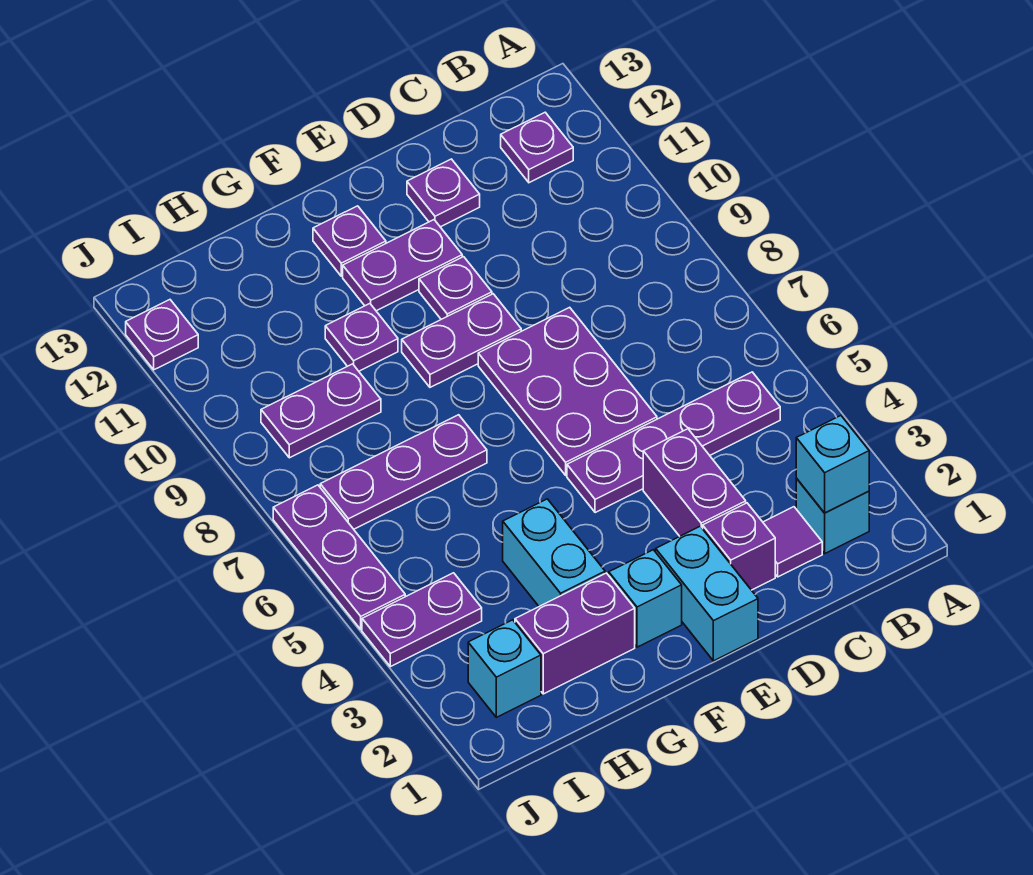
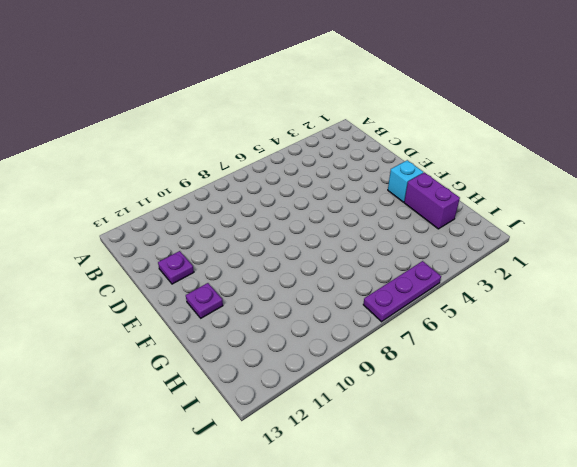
none -> cyan brick B2 level 1
none -> purple plate B5:E5 level 1
none -> purple plate B12 level 1

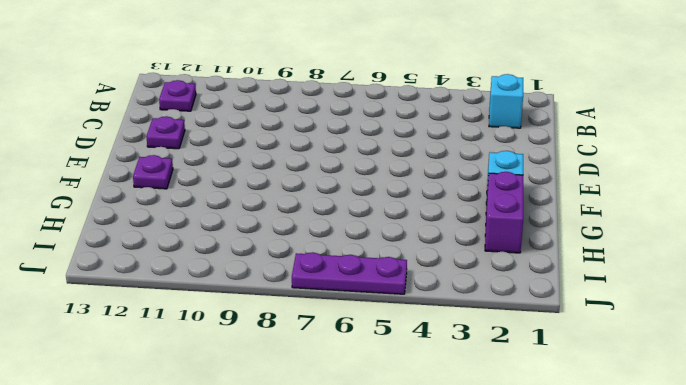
none -> purple plate B5:E5 level 1
none -> purple tile C2 level 1
none -> purple brick D2 level 1

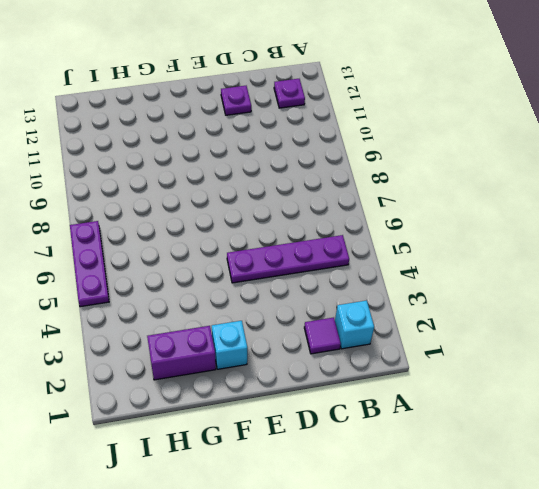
none -> purple brick D2 level 1
none -> purple brick D3:D4 level 1
none -> purple plate D6:E8 level 1

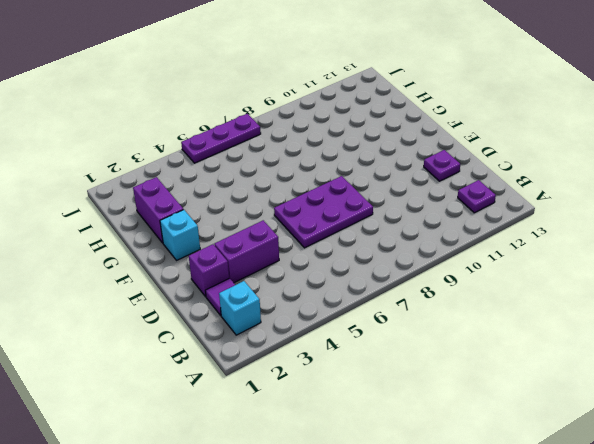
none -> purple plate B5:E5 level 1
none -> cyan brick E1:E2 level 1
none -> purple plate E9:F9 level 1

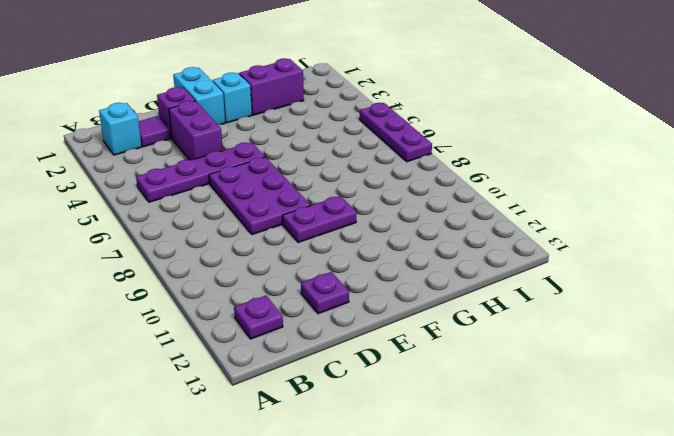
none -> purple plate E10 level 1
none -> purple plate E11:F11 level 1
none -> purple plate F12 level 1

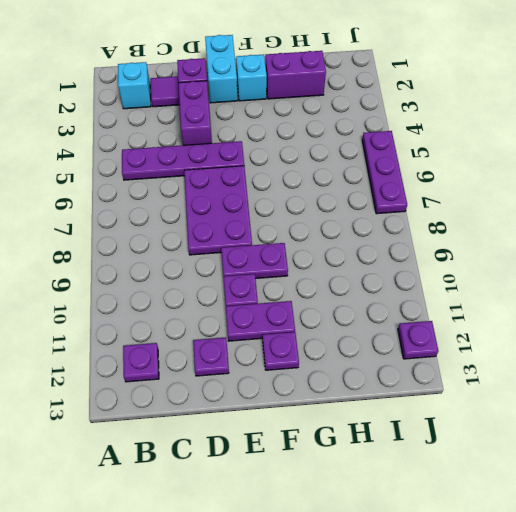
none -> cyan brick G3:G4 level 1
none -> purple plate G7:I7 level 1
none -> purple plate G10 level 1

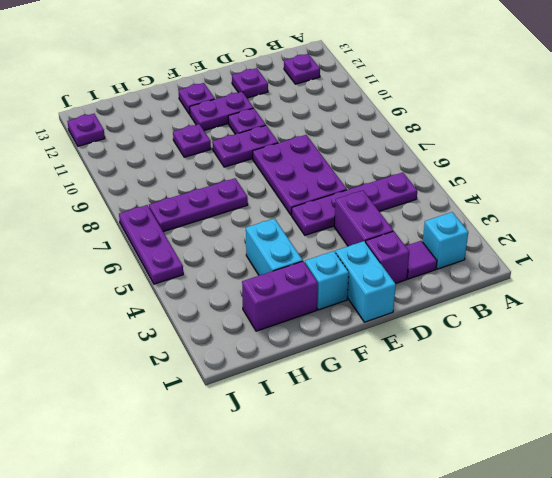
none -> purple plate H9:I9 level 1
none -> cyan brick I2 level 1
none -> purple plate I4:J4 level 1

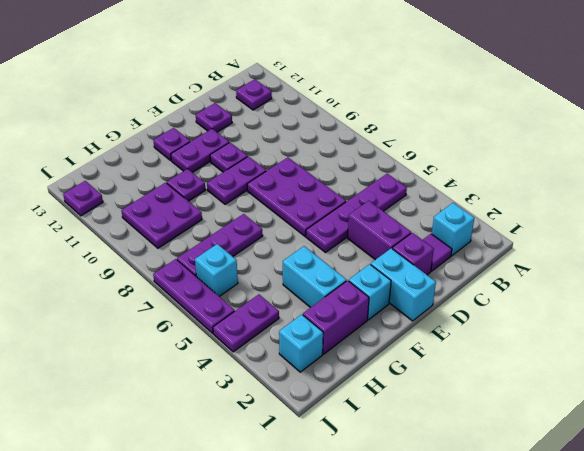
purple plate H9:I10 level 1 -> purple plate H9:I9 level 1
cyan brick I6 level 1 -> cyan brick B2 level 2

